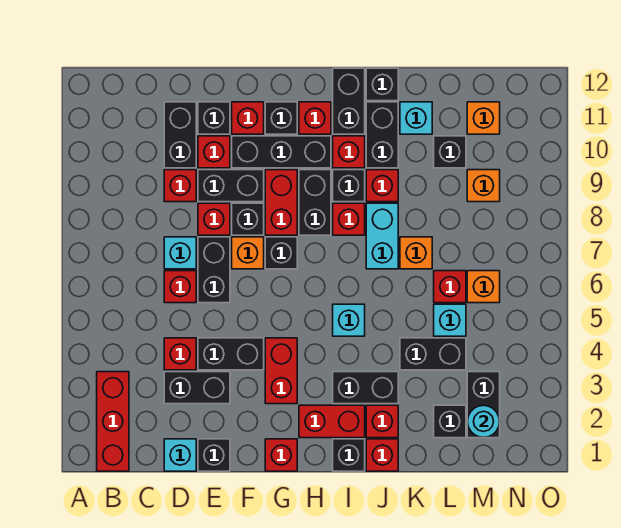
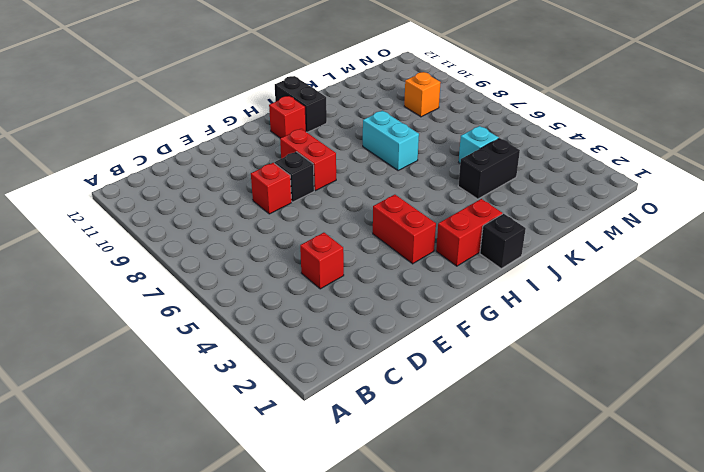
none -> red brick B1:B3 level 1
none -> cyan brick D1 level 1
none -> black brick D3:E3 level 1
none -> red brick D6 level 1

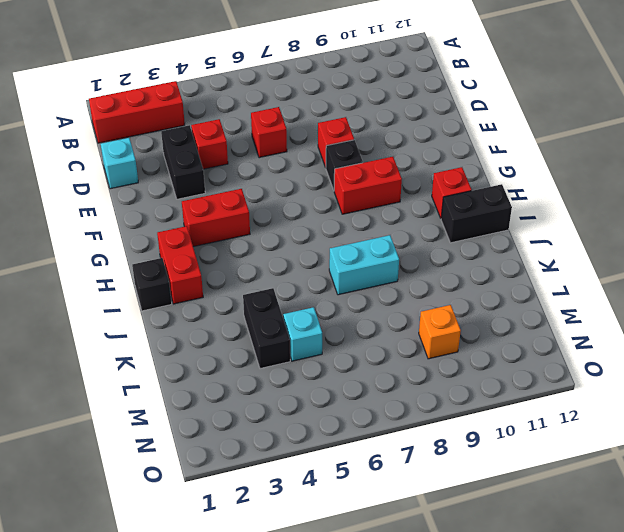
none -> cyan brick D7 level 1
none -> red brick D9 level 1
none -> black brick D10:D11 level 1
none -> black brick E1 level 1

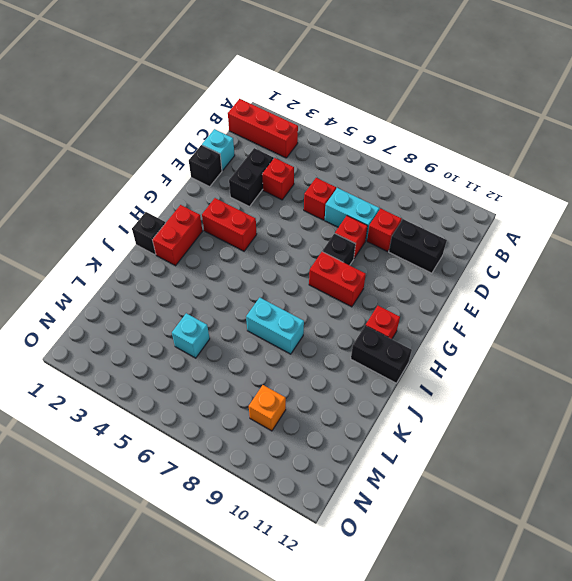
cyan brick D7:D8 level 1 -> cyan brick D7 level 1
none -> black brick E4:F4 level 1
none -> black brick E6:E7 level 1
none -> black brick E9:F9 level 1
none -> red brick E10 level 1

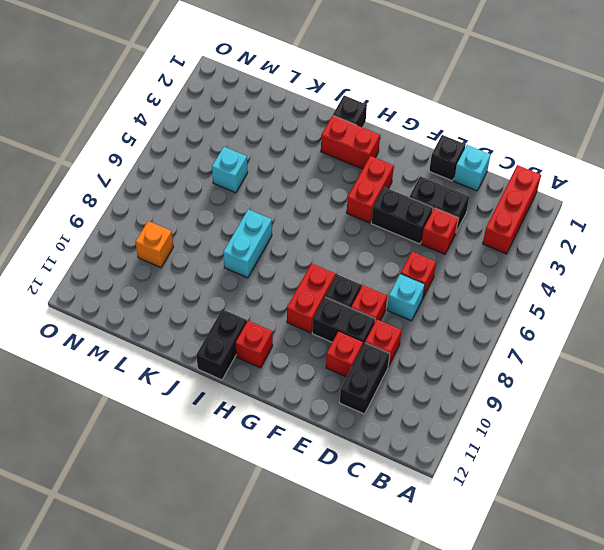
none -> black brick E6:E7 level 1
none -> black brick E11 level 1
none -> orange brick F7 level 1
none -> black brick F10:H10 level 1

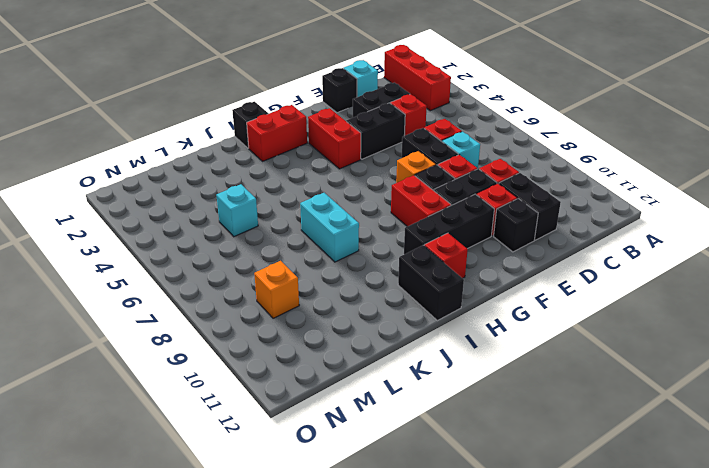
none -> red brick F11 level 1
none -> red brick G1 level 1
none -> black brick G7 level 1
none -> black brick G11 level 1

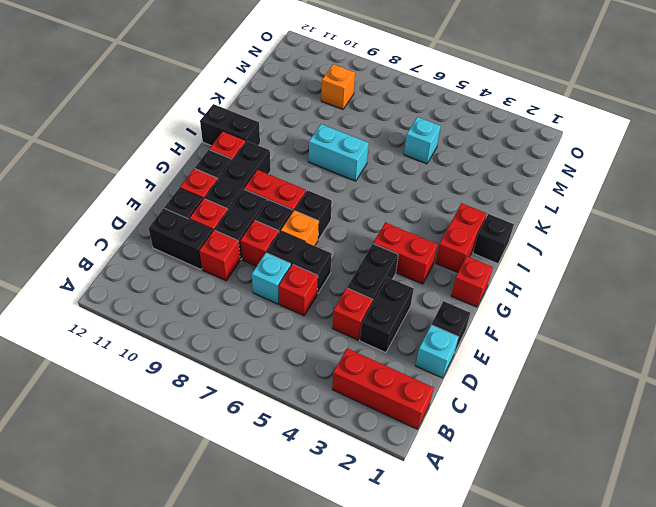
none -> black brick H8:H9 level 1
none -> black brick I3:J3 level 1
none -> cyan brick I5 level 1
none -> red brick I8 level 1

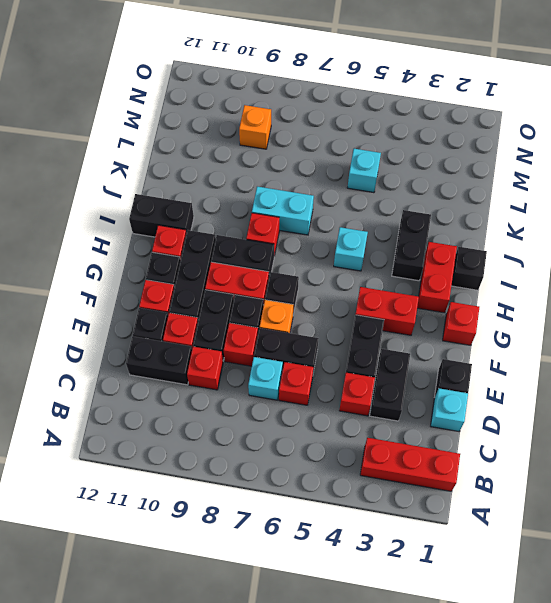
none -> black brick I9 level 1
none -> red brick I10 level 1
none -> red brick J1 level 1
none -> red brick J2 level 1

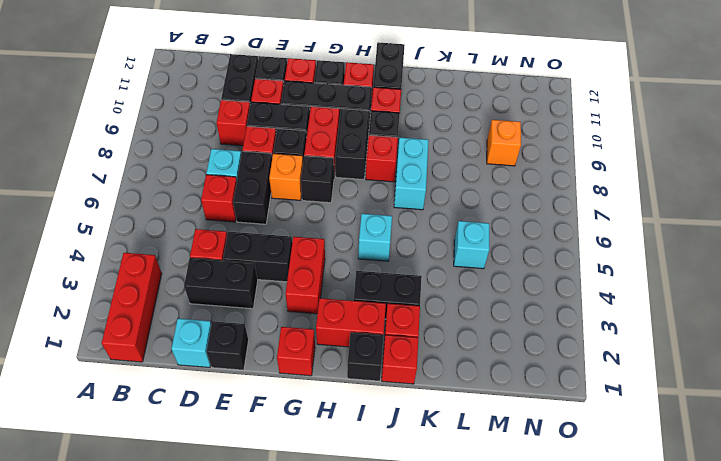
none -> red brick J9 level 1
none -> black brick J10:J11 level 1
none -> black brick J12 level 1
none -> black brick K4:L4 level 1

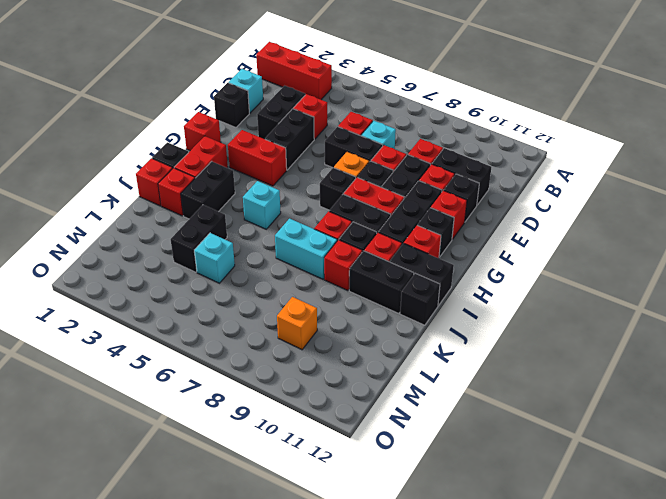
none -> orange brick K7 level 1
none -> cyan brick K11 level 1
none -> black brick L2 level 1
none -> red brick L6 level 1

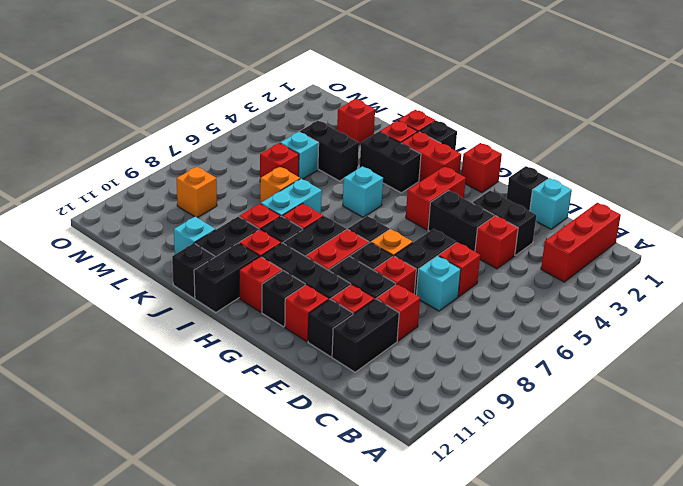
red brick L2 level 1 -> black brick L2 level 1
none -> black brick L10 level 1
none -> black brick M2:M3 level 1
none -> orange brick M6 level 1
none -> orange brick M11 level 1

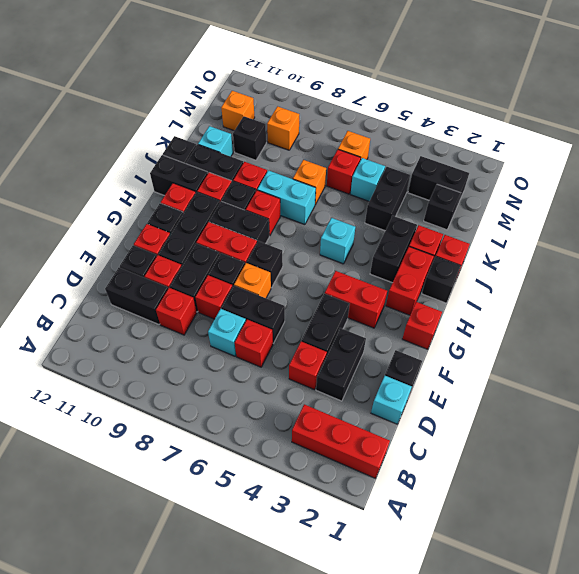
none -> cyan round brick M2 level 2

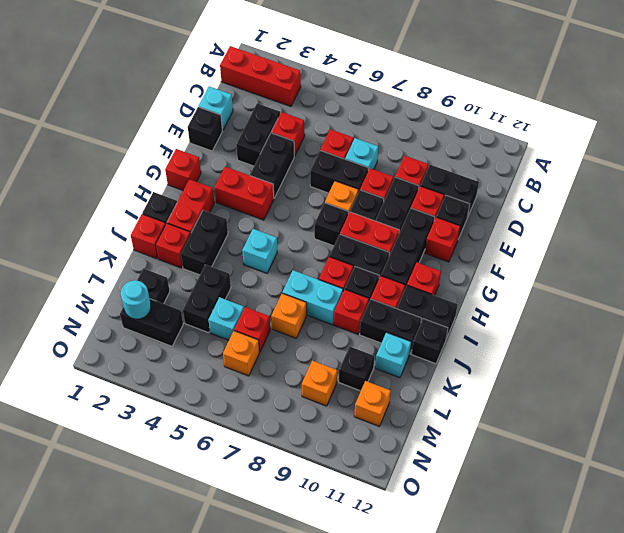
none -> black brick G11 level 1

